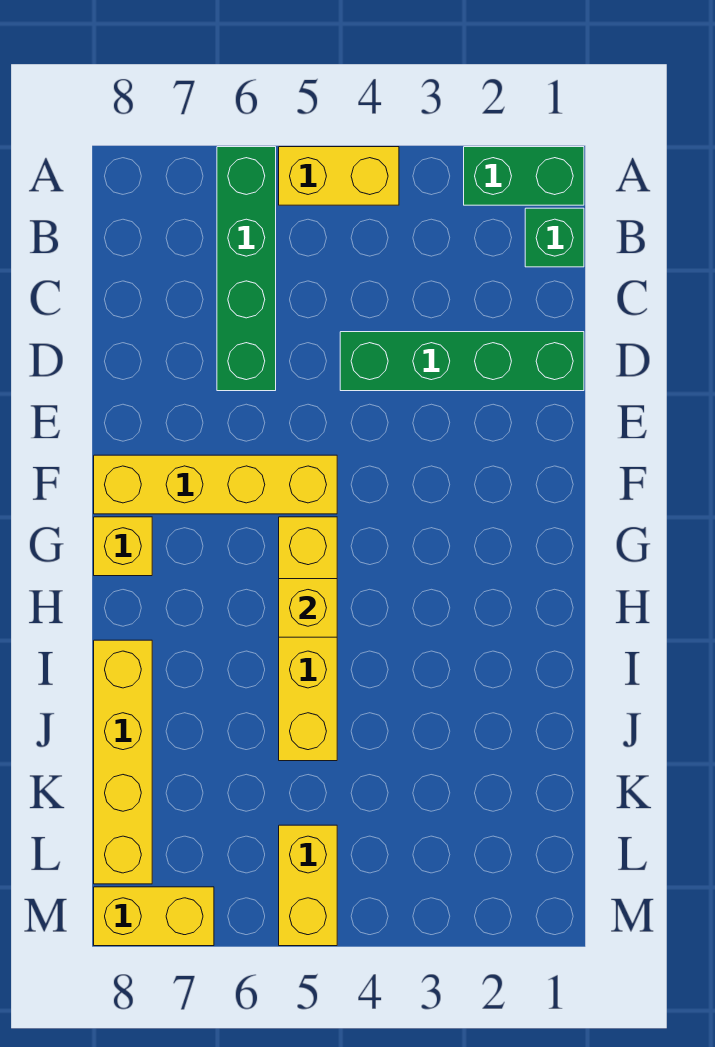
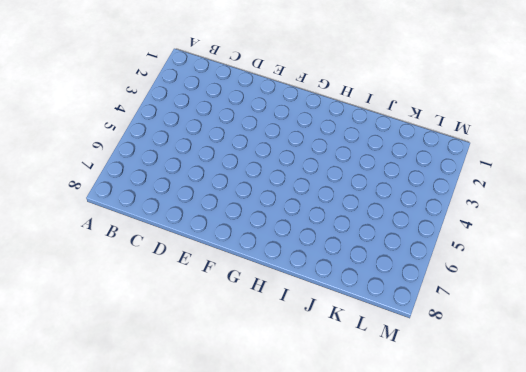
none -> green brick A1:A2 level 1
none -> yellow brick A4:A5 level 1
none -> green brick A6:D6 level 1

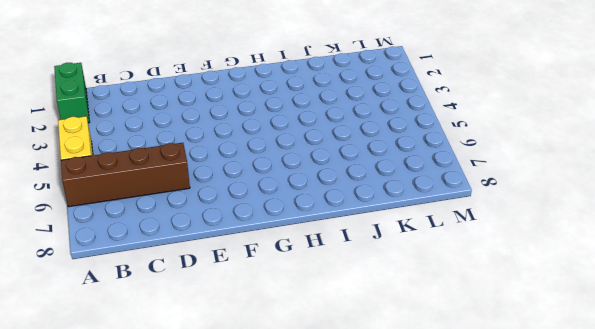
brown brick A6:D6 level 1 -> green brick A6:D6 level 1
none -> green brick B1 level 1
none -> green brick D1:D4 level 1
none -> yellow brick F5:F8 level 1

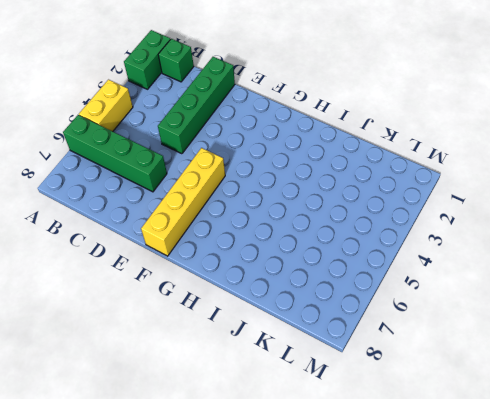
none -> yellow brick G5:J5 level 1
none -> yellow brick G8 level 1
none -> yellow brick I8:L8 level 1

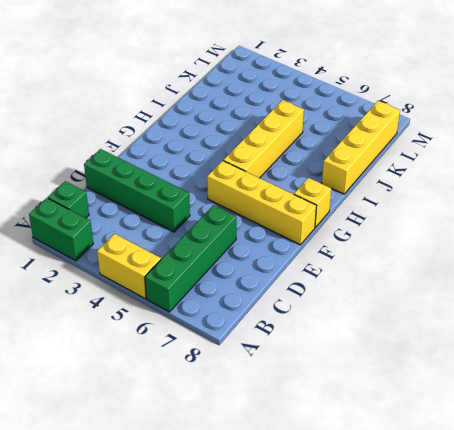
none -> yellow brick L5:M5 level 1
none -> yellow brick M7:M8 level 1
none -> yellow brick H5 level 2

